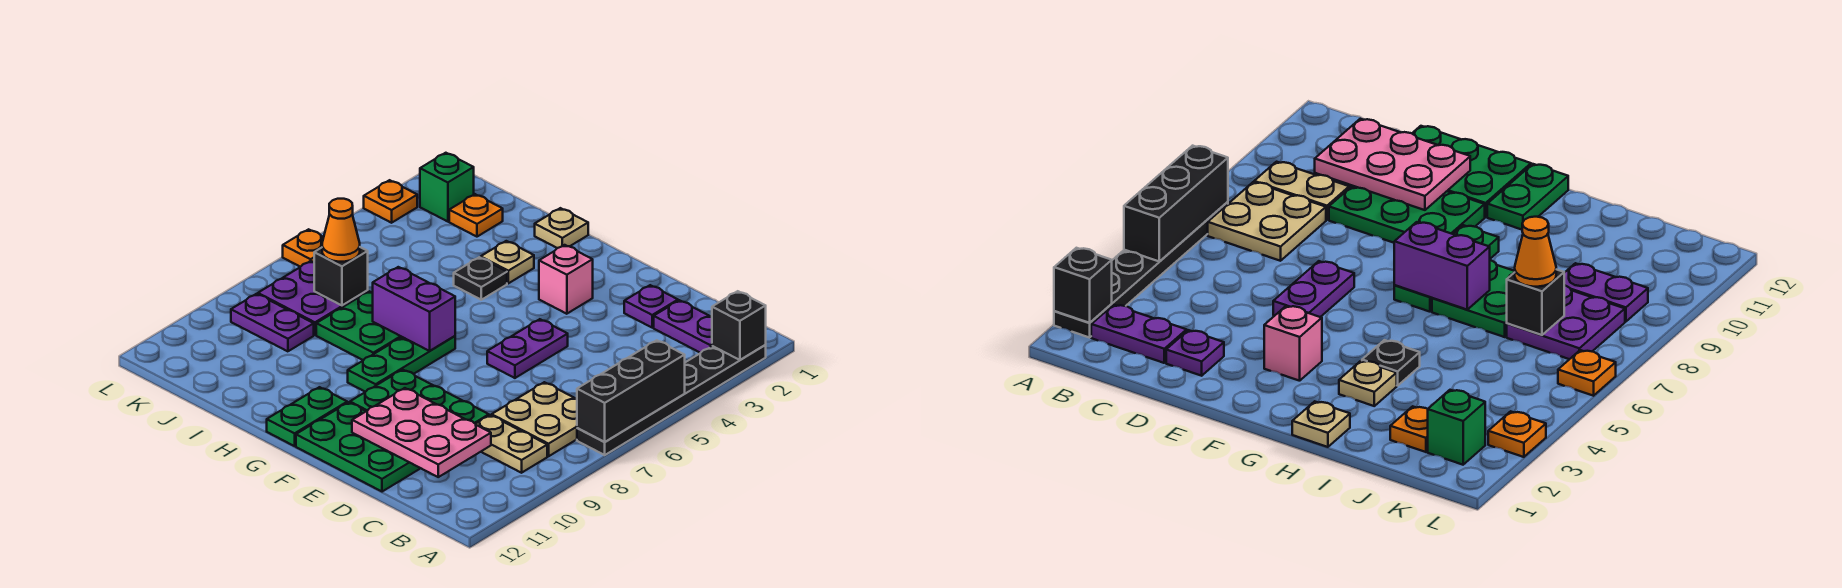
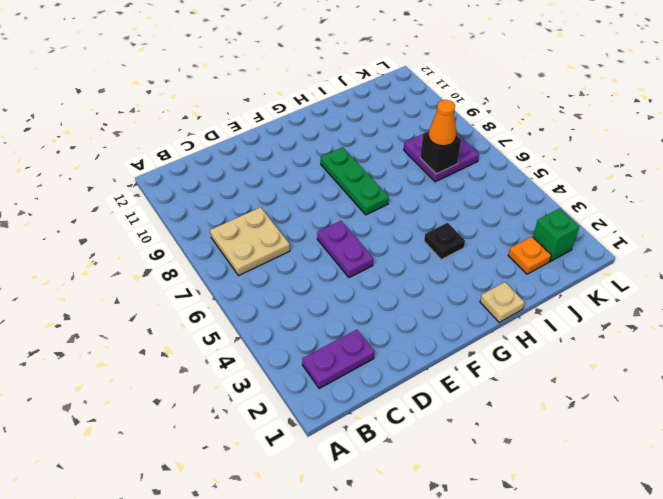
none -> black plate A2:A7 level 1
none -> tan plate B9:C9 level 1
none -> purple plate D2 level 1

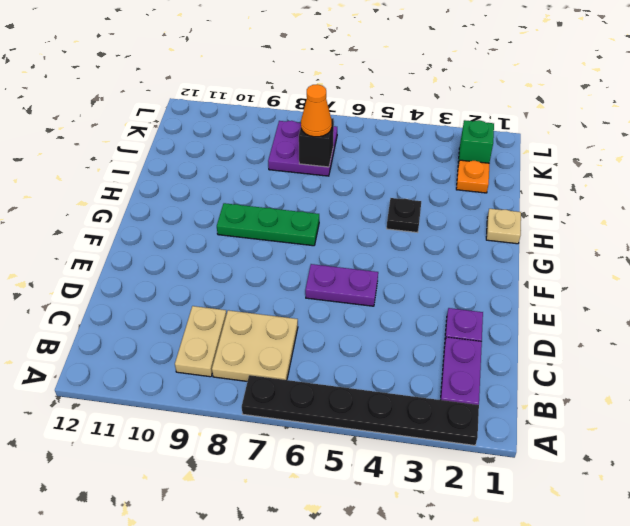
none -> green plate D9:F10 level 1
none -> green plate D11:F12 level 1
none -> pink brick F3 level 1

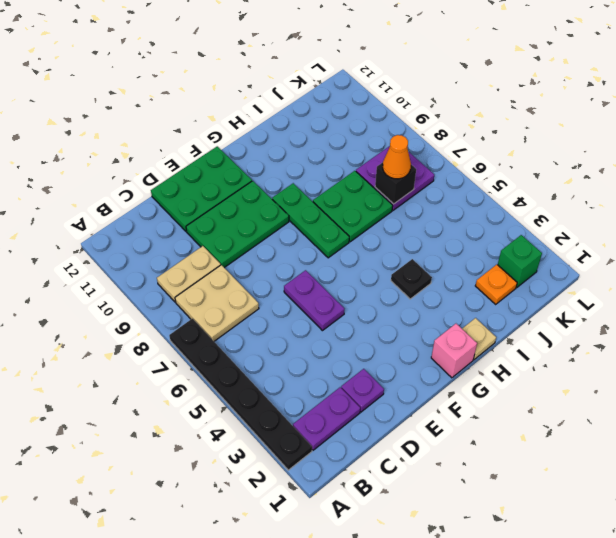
pink brick G1 level 1 -> pink brick F3 level 1
none -> green plate G11:G12 level 1
none -> tan plate H3 level 1
none -> purple plate J9:K9 level 1

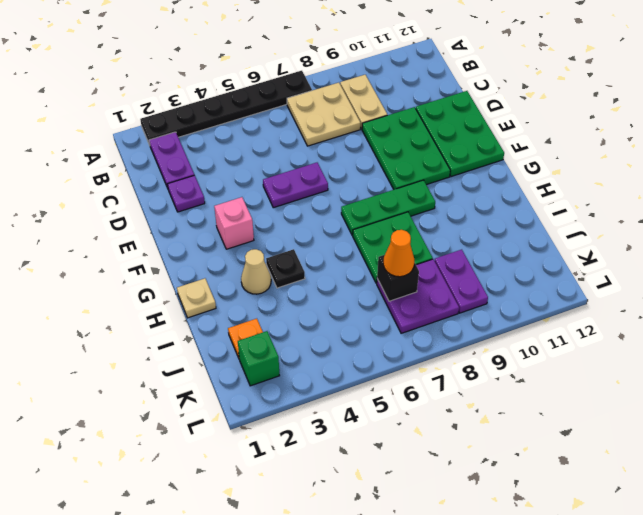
tan cone H3 level 1 -> tan plate H3 level 1
none -> green plate G11:G12 level 1
none -> orange plate L3 level 1
none -> orange plate L6 level 1

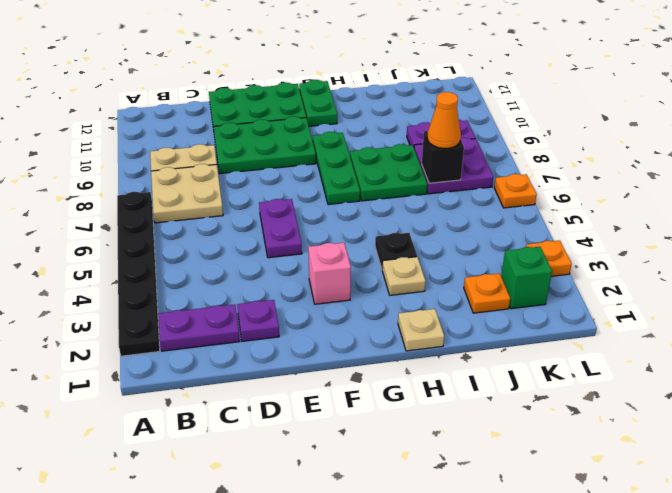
none -> black brick A2 level 2
none -> black brick A5:A7 level 2
none -> pink plate C10:E11 level 2

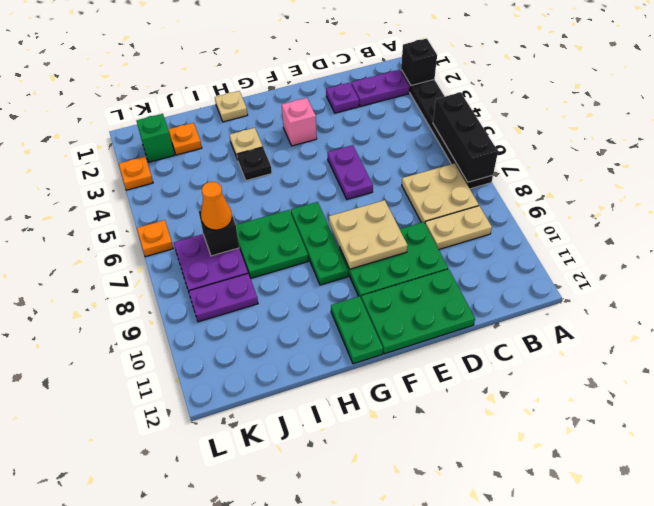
tan plate E8:F9 level 2 -> none
none -> pink plate C10:E11 level 2
none -> purple brick G7:H7 level 2

